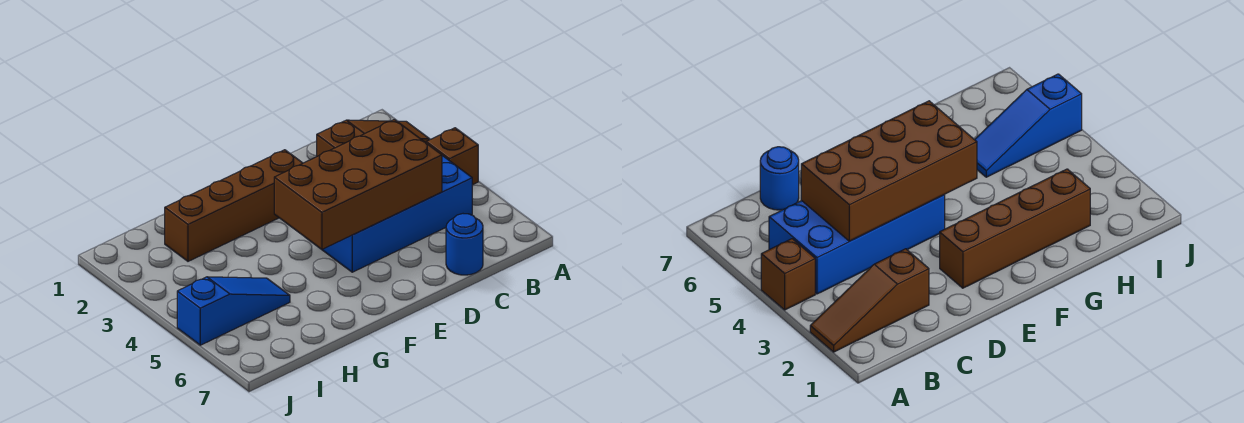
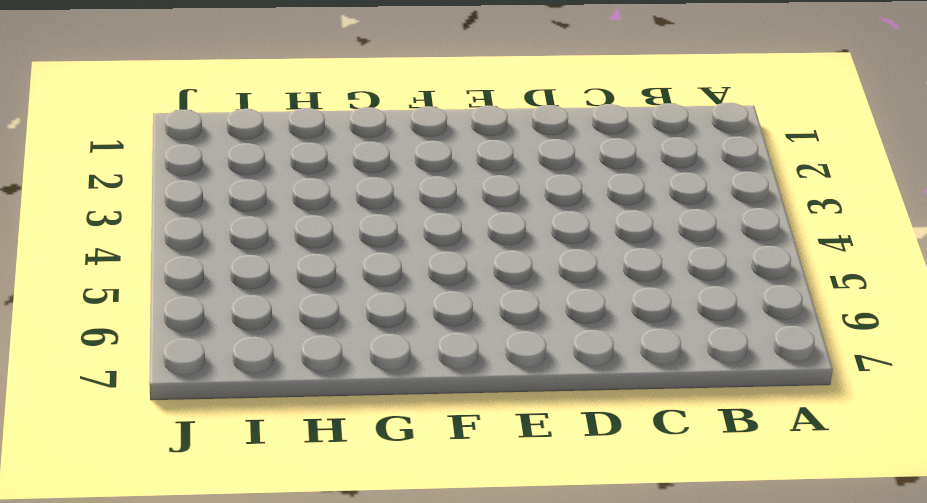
none -> brown slope A2:C2 level 1 top C
none -> brown brick A4 level 1

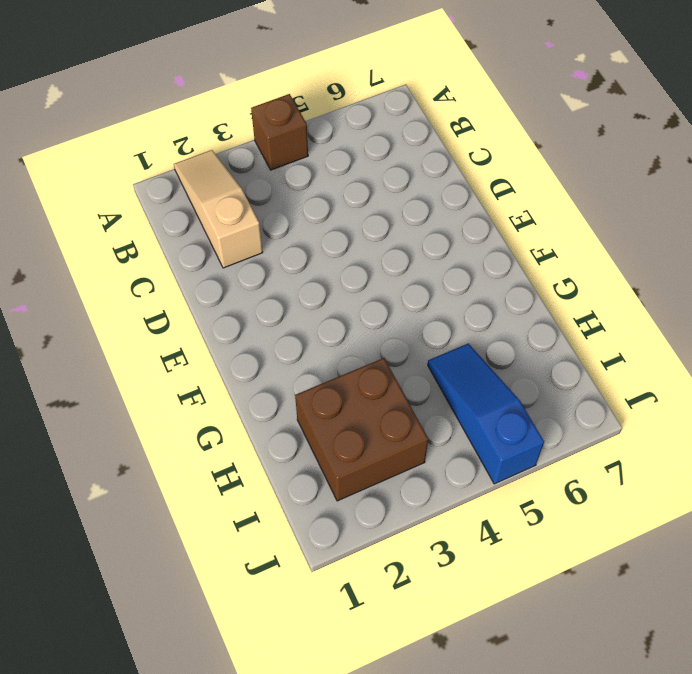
tan slope A2:C2 level 1 top C -> brown slope A2:C2 level 1 top C
brown brick H2:I3 level 1 -> brown brick E2:H2 level 1
none -> blue brick B4:E5 level 1
none -> blue round brick C7 level 1

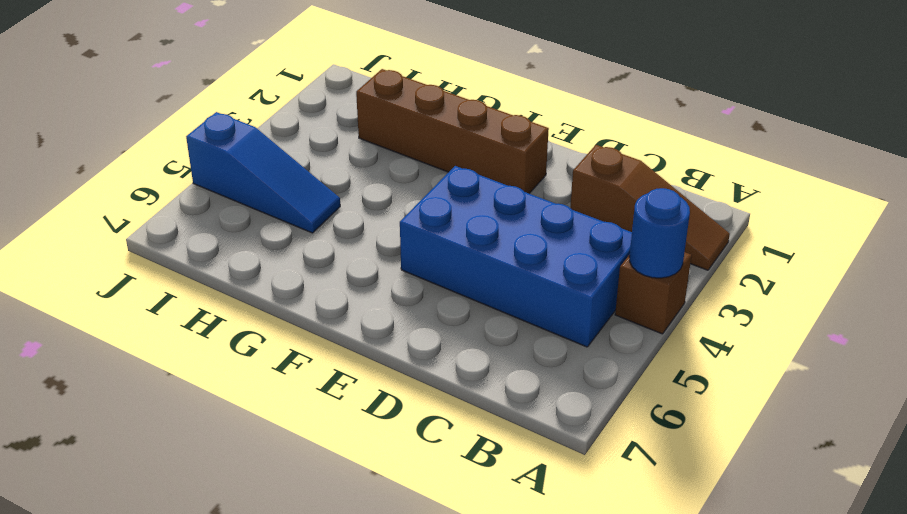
blue round brick A4 level 2 -> blue round brick C7 level 1
none -> brown brick C4:F5 level 2

